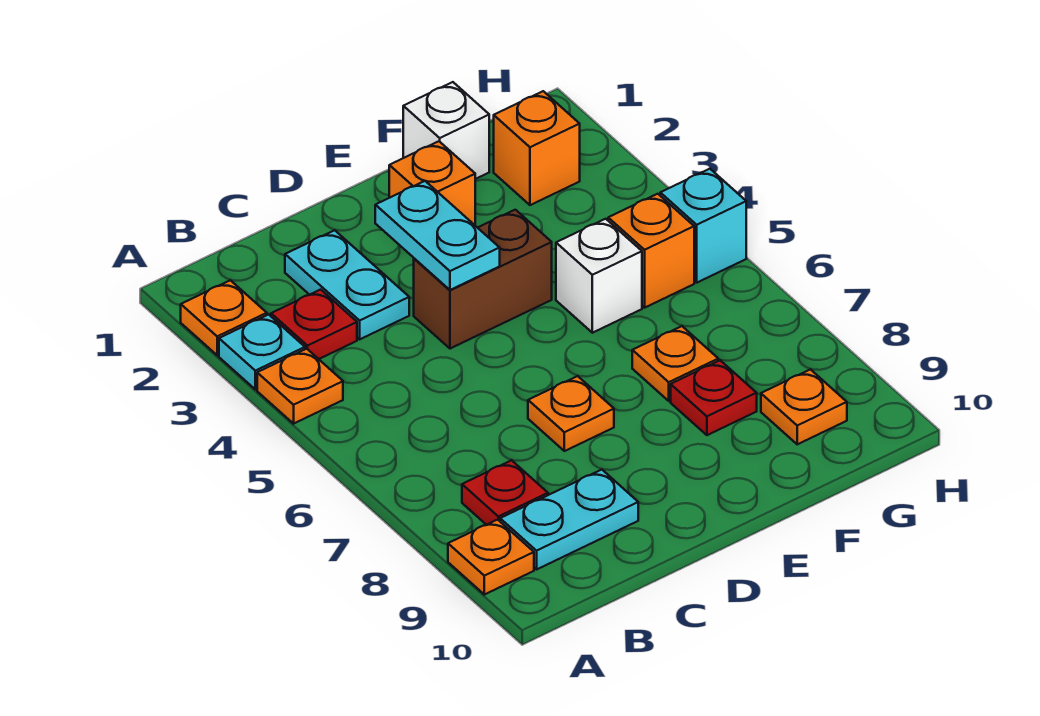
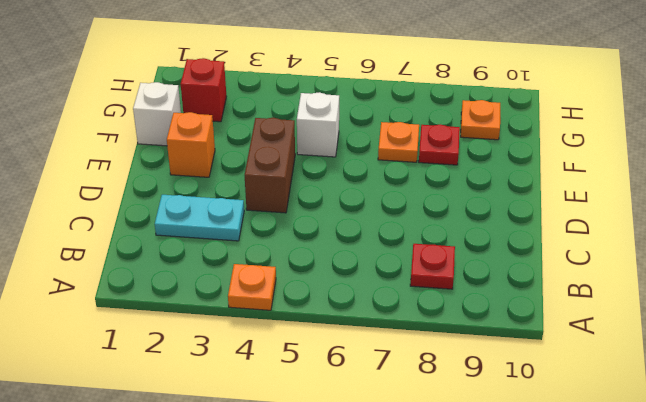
red brick G2 level 1 -> orange brick G2 level 1
none -> orange plate A2 level 1
none -> cyan plate A3 level 1
none -> orange plate A9 level 1

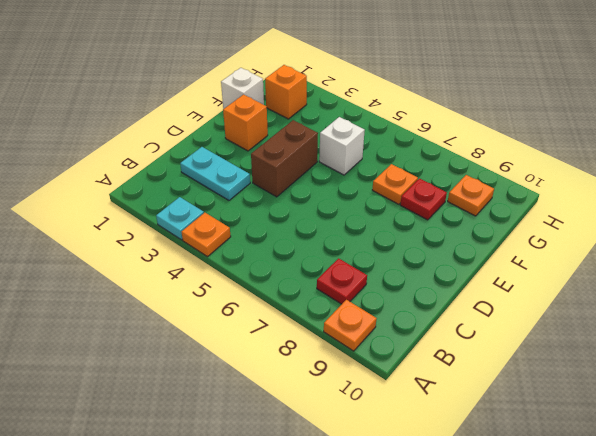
none -> orange plate A2 level 1
none -> red plate B3 level 1
none -> cyan plate B9:C9 level 1

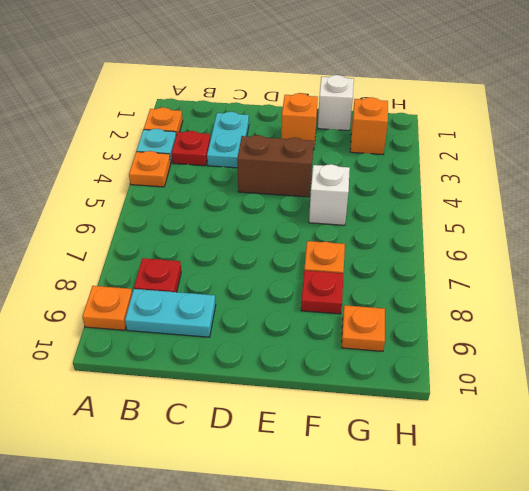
none -> orange plate D7 level 1
none -> orange brick G5 level 1
none -> cyan brick H5 level 1

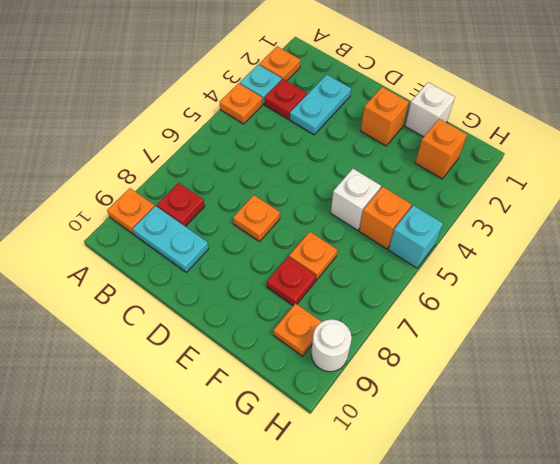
white round brick H9 level 1 -> none
none -> brown brick D4:E4 level 1
none -> cyan plate D3:D4 level 2

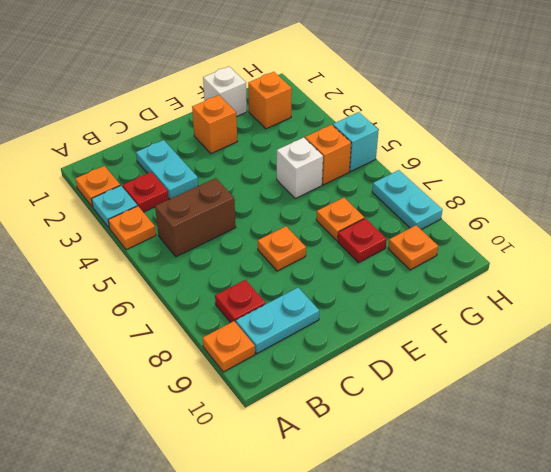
brown brick B5:C5 level 1 -> brown brick D4:E4 level 1
cyan plate H7:H8 level 1 -> cyan plate D3:D4 level 2

